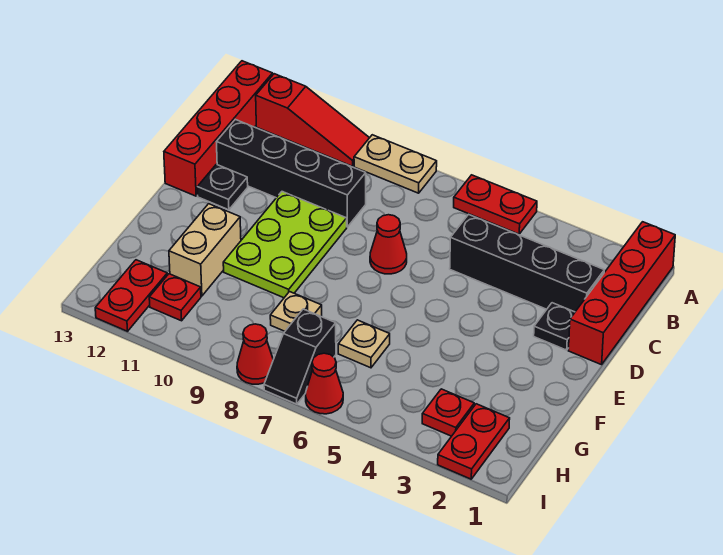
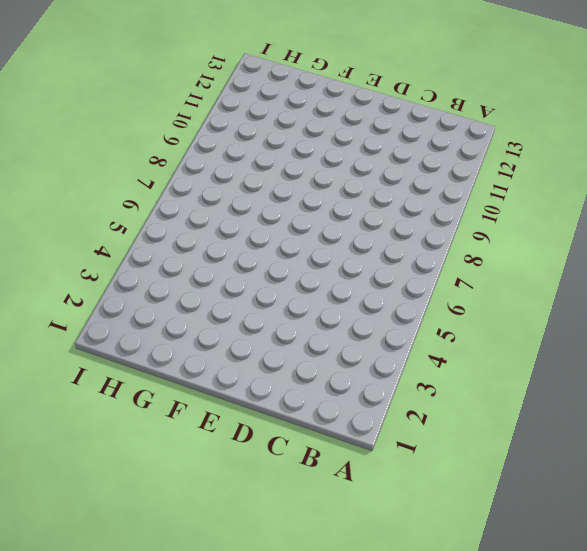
none -> red brick A1:D1 level 1
none -> red plate A5:A6 level 1
none -> tan plate A8:A9 level 1

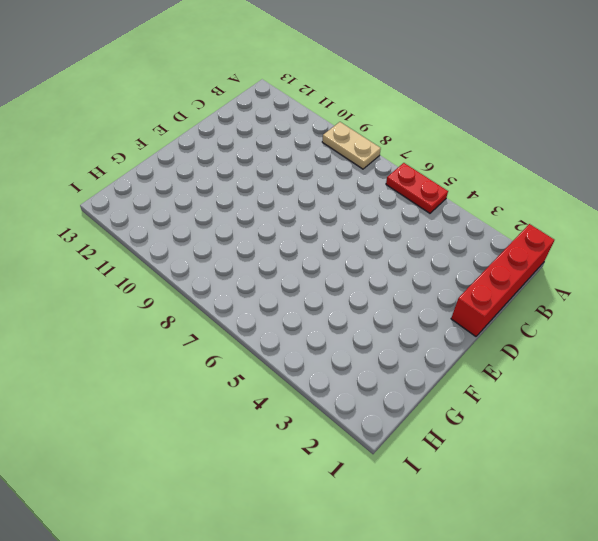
none -> red slope A10:A12 level 1 top 12
none -> red brick A13:D13 level 1
none -> black brick C2:C5 level 1

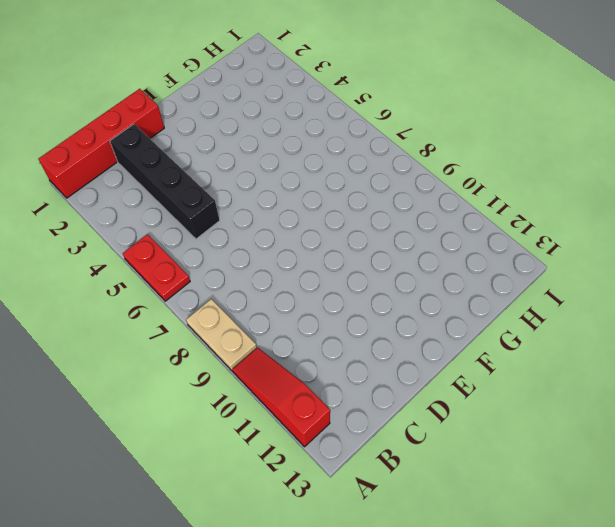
none -> red brick A13:D13 level 1
none -> black brick C9:C12 level 1
none -> black plate D2 level 1

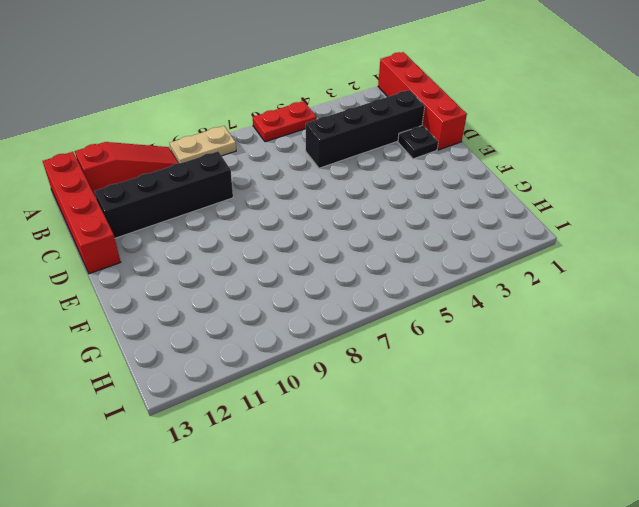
none -> red cone D7 level 1
none -> lime plate D9:F10 level 1
none -> black plate D12 level 1

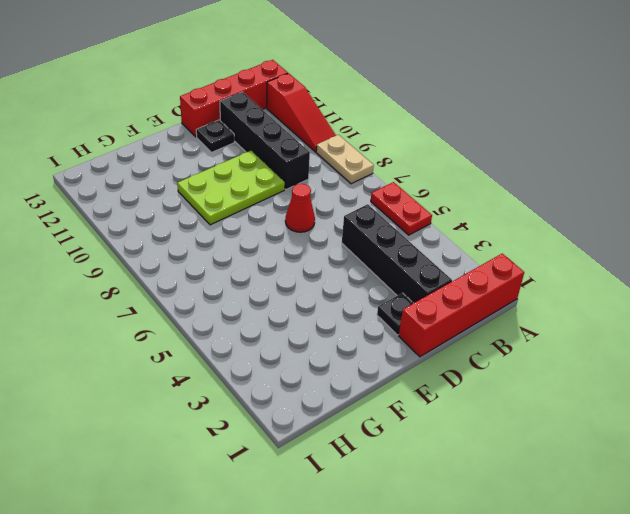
none -> tan brick F11:G11 level 1
none -> tan plate G6 level 1
none -> tan plate G8 level 1

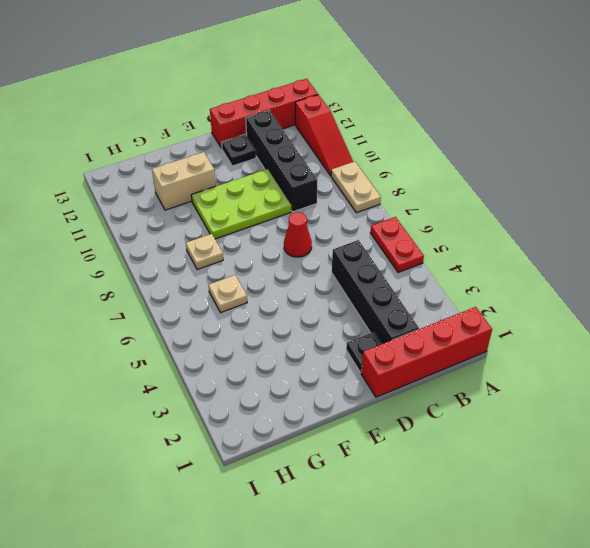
none -> red plate H2:I2 level 1
none -> red plate H3 level 1
none -> black slope H7:I7 level 1 top H

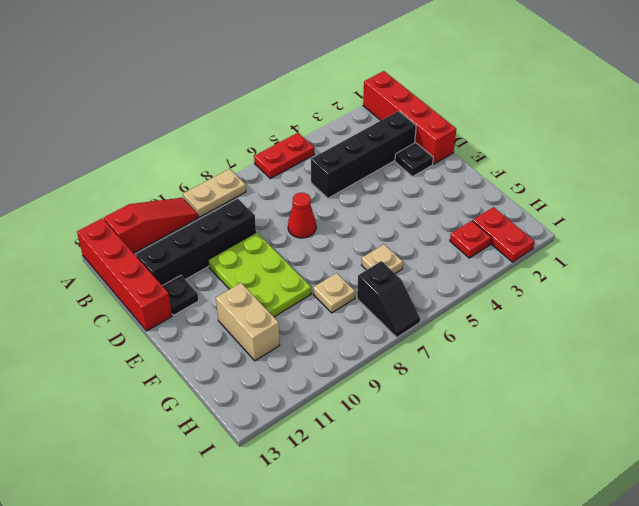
none -> red plate H11 level 1
none -> red plate H12:I12 level 1
none -> red cone I6 level 1

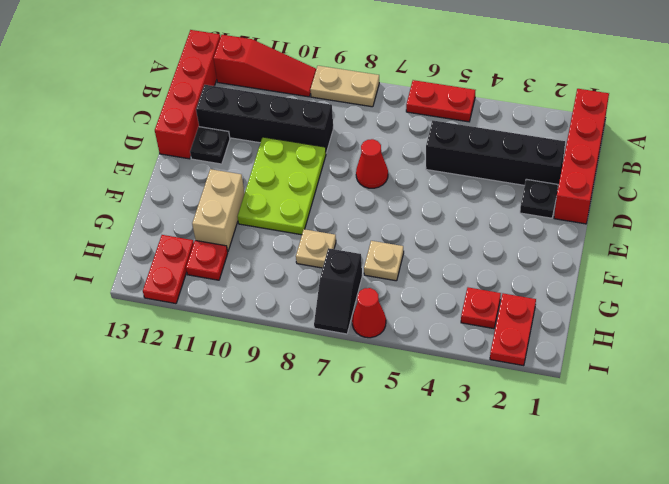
none -> red cone I8 level 1

